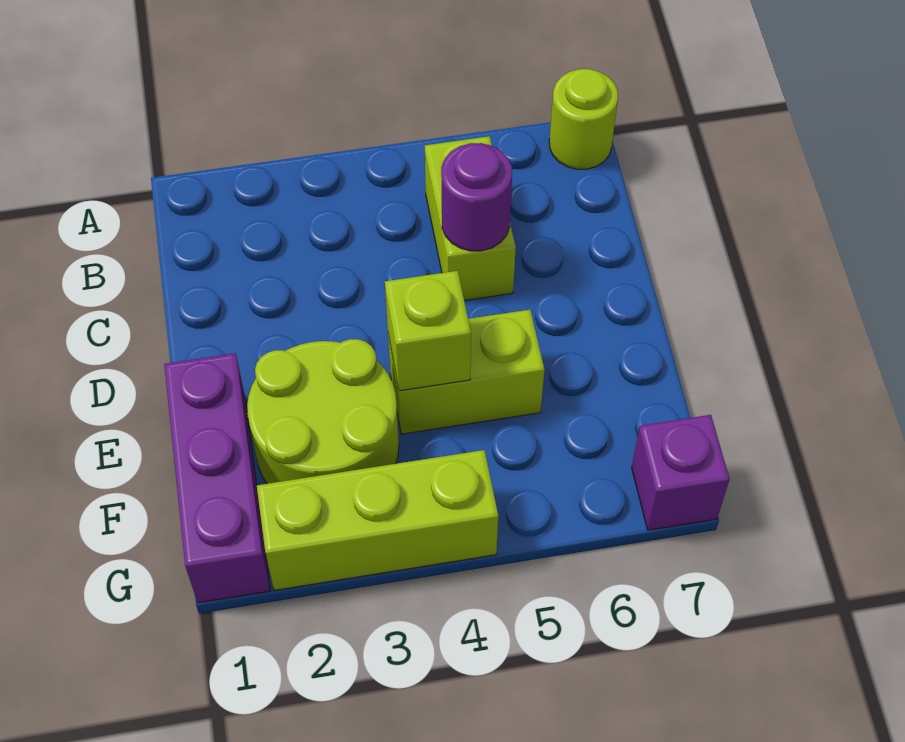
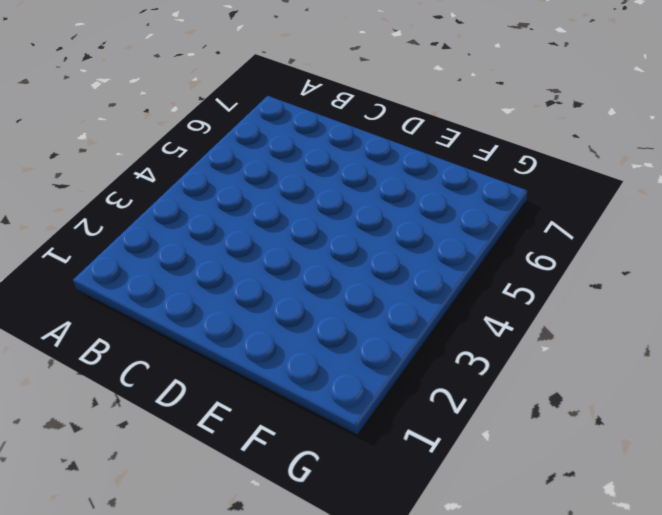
none -> lime round brick A7 level 1
none -> lime brick B5:C5 level 1

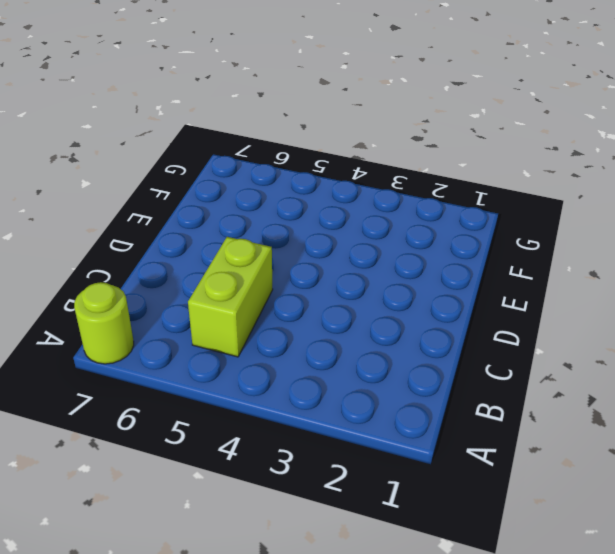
none -> purple brick E1:G1 level 1
none -> lime round brick E2:F3 level 1

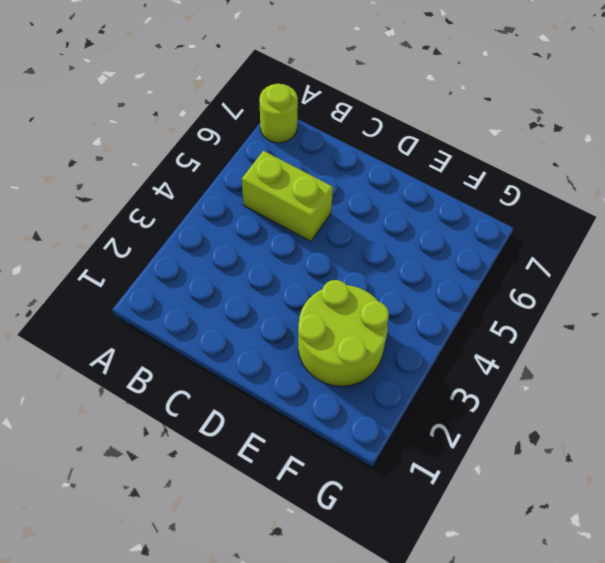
none -> purple brick E1:G1 level 1
none -> lime brick E4:E5 level 1

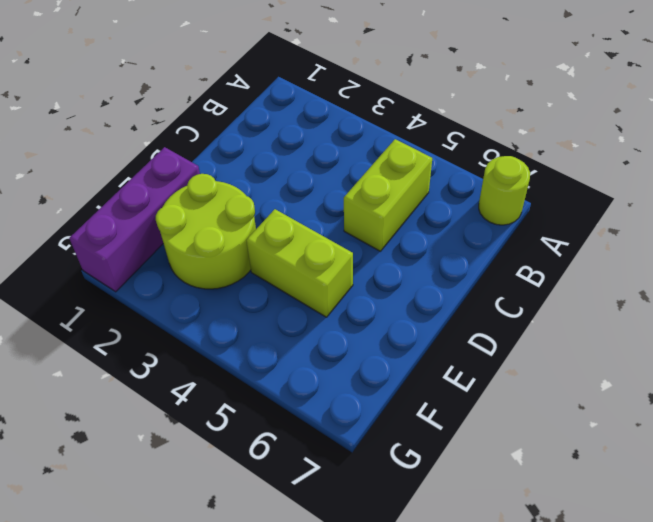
none -> lime brick G2:G4 level 1
none -> purple brick G7 level 1

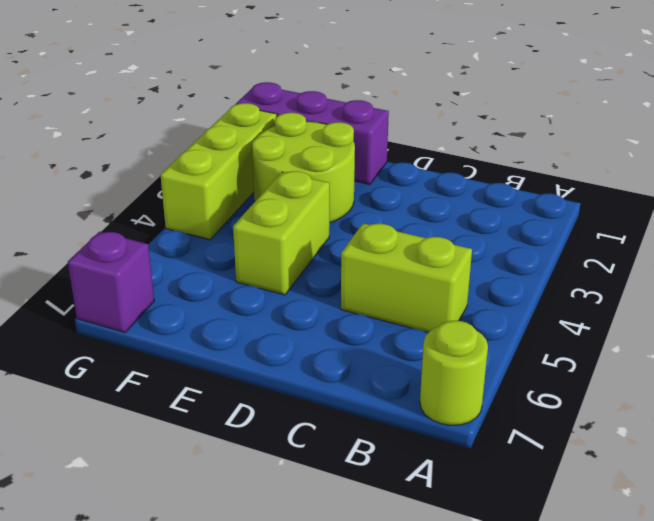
none -> purple round brick C5 level 2
none -> lime brick E4 level 2

